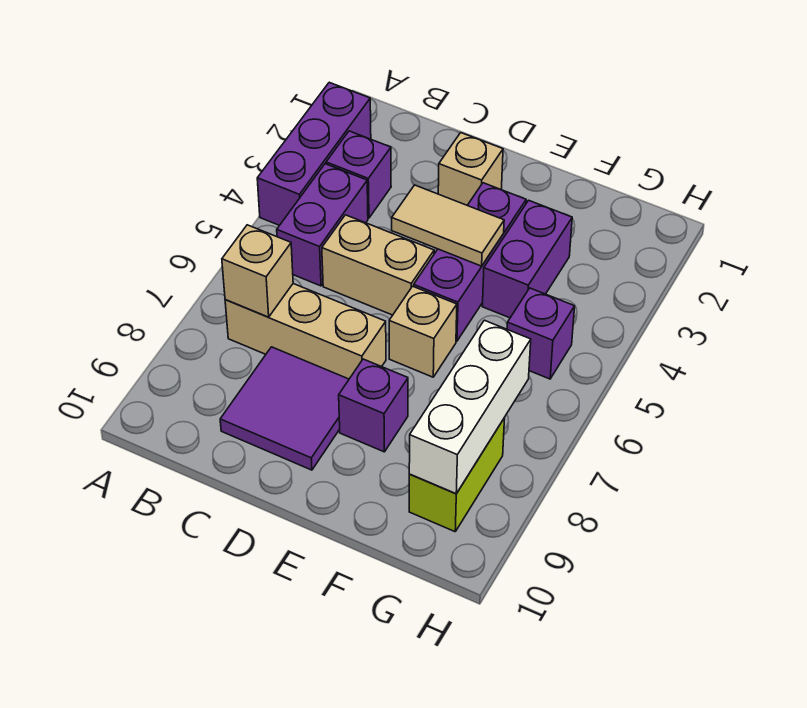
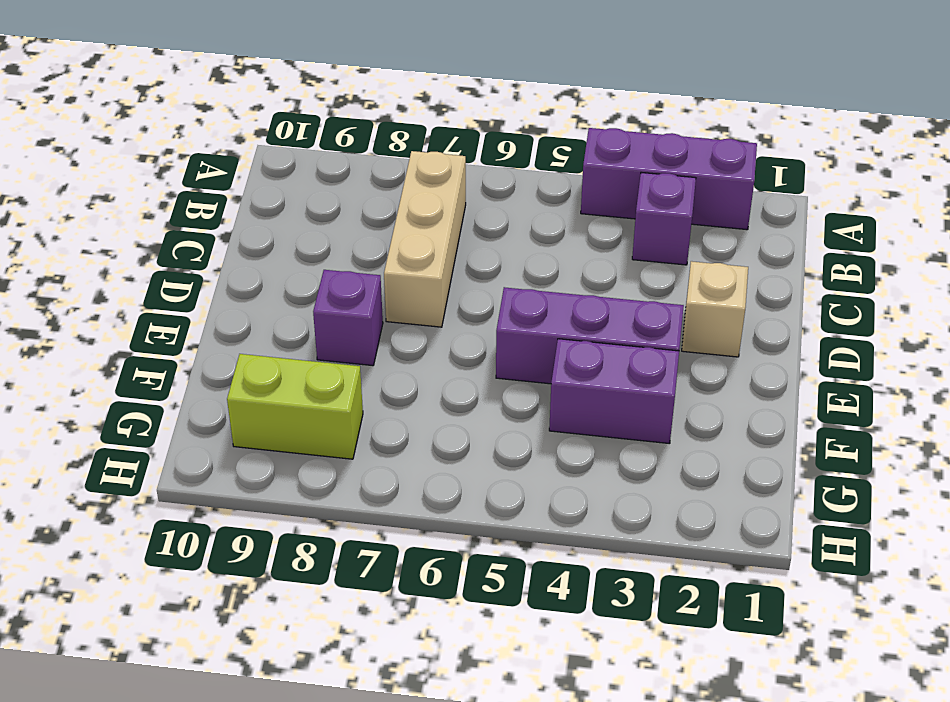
none -> purple brick B4:B5 level 1
none -> tan brick C5:D5 level 1
none -> purple tile C8:D9 level 1

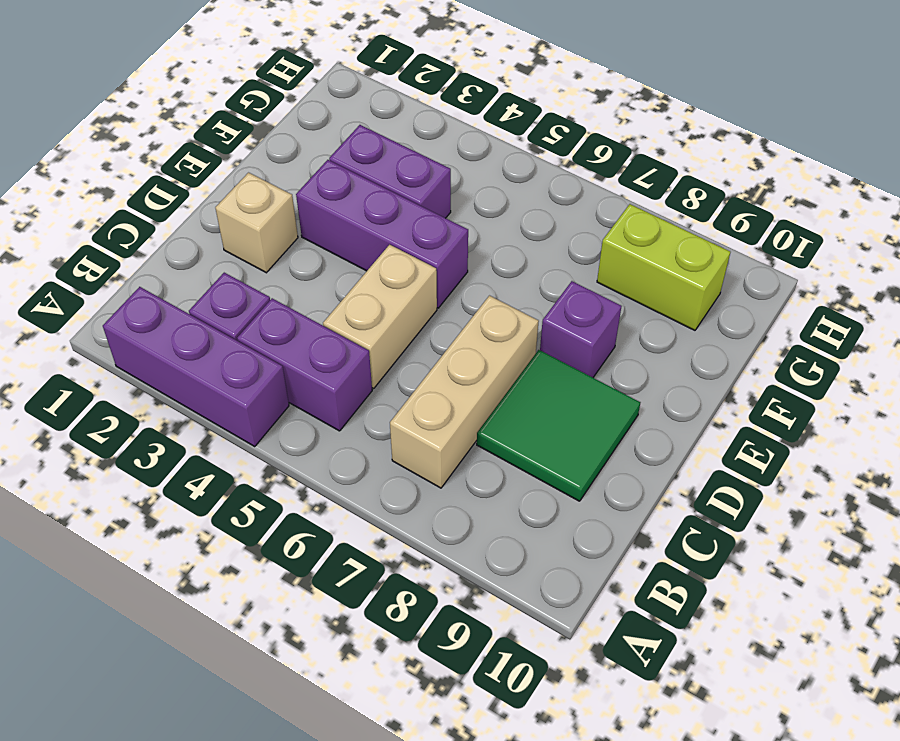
green tile C8:D9 level 1 -> purple tile C8:D9 level 1
none -> tan brick E6 level 1
none -> purple brick G5 level 1
none -> tan brick B7 level 2

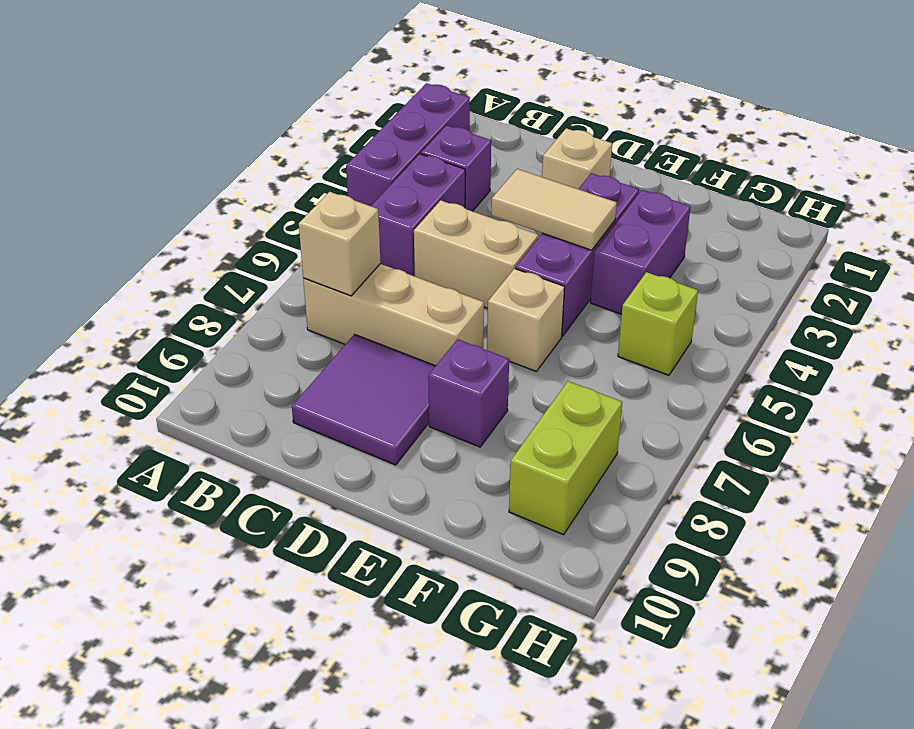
lime brick G5 level 1 -> purple brick G5 level 1
none -> white brick G7:G9 level 2

